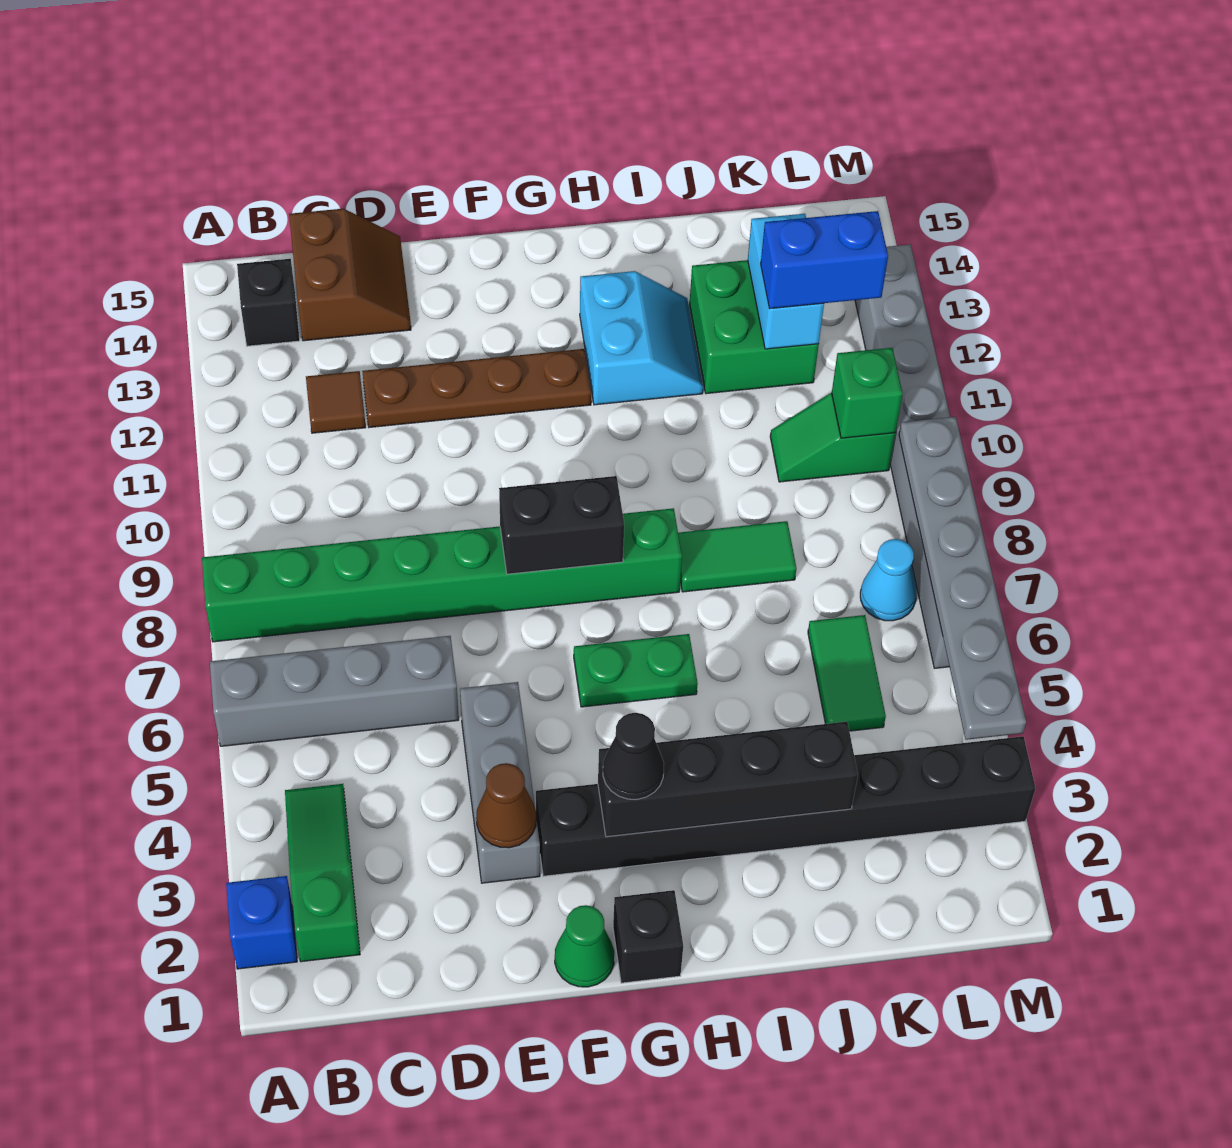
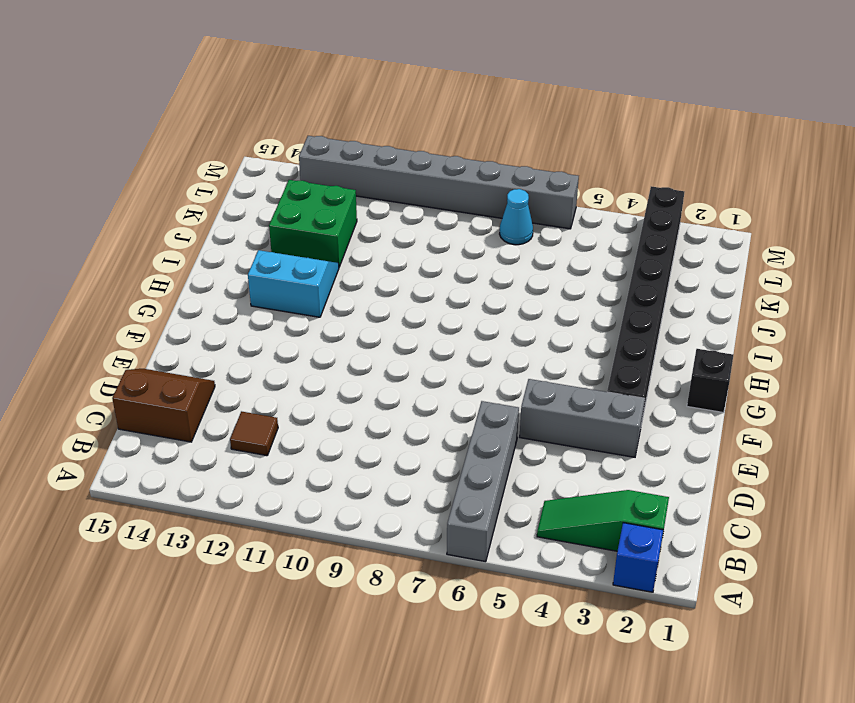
none -> green brick A8:H8 level 1
none -> black brick B14 level 1
none -> brown plate D12:G12 level 1

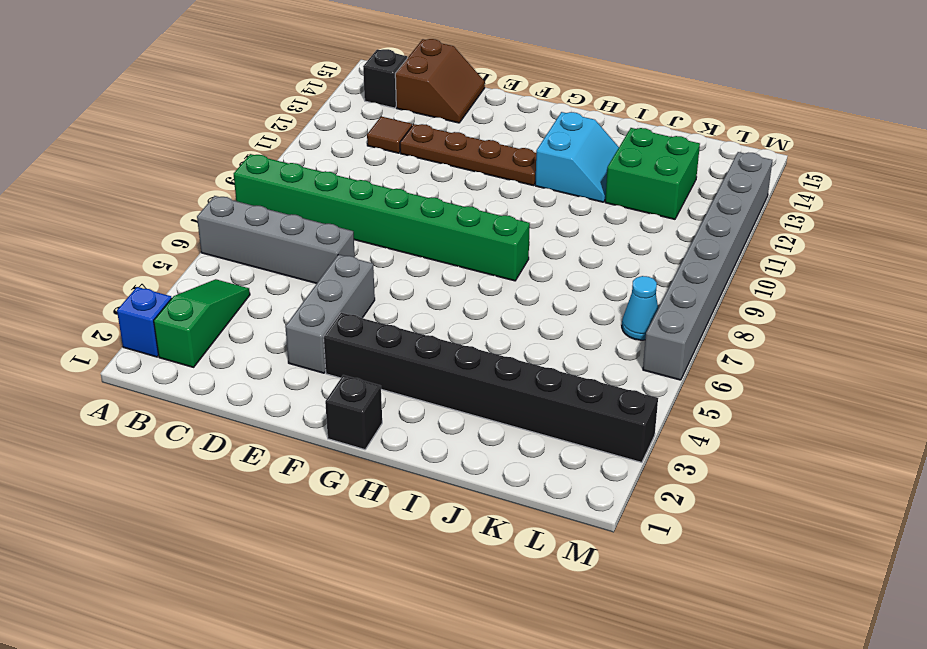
none -> green cone F1 level 1
none -> green plate G6:H6 level 1
none -> green tile I8:J8 level 1

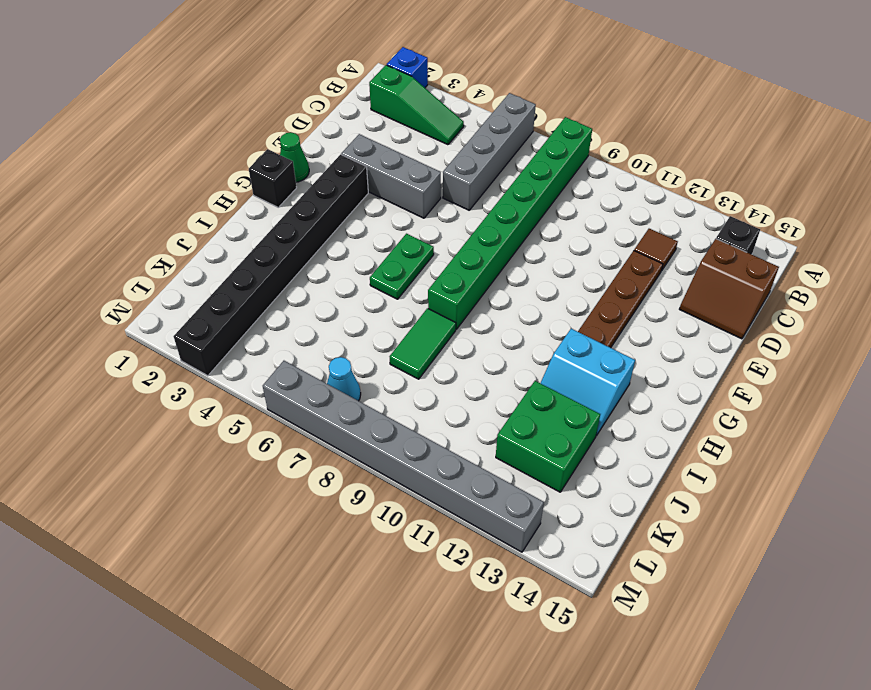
none -> green tile K5:K6 level 1
none -> green slope K10:L10 level 1 top L
none -> brown cone E3 level 2

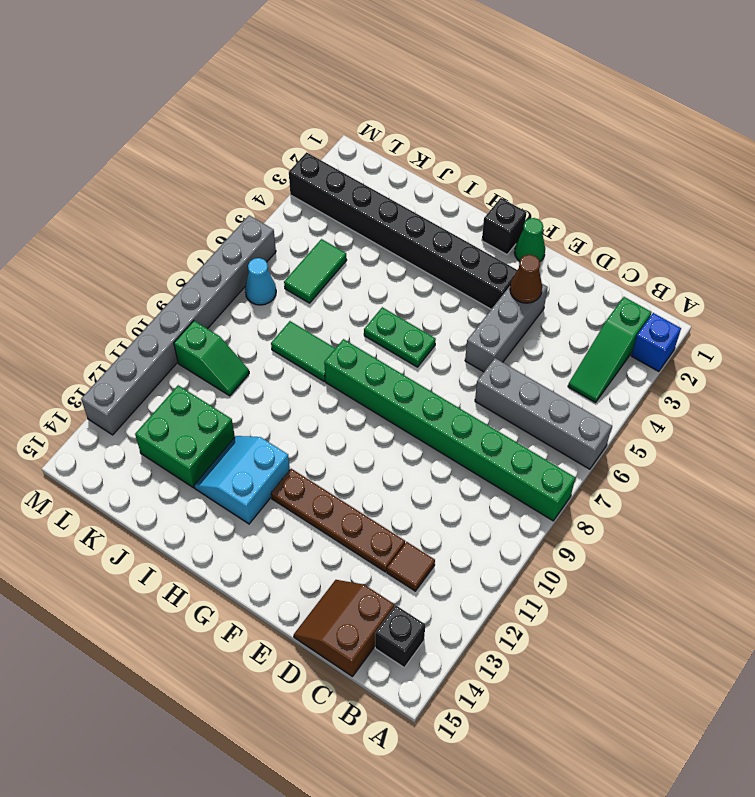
none -> black brick F8:G8 level 2
none -> black brick G3:J3 level 2
none -> cyan brick K12:K13 level 2

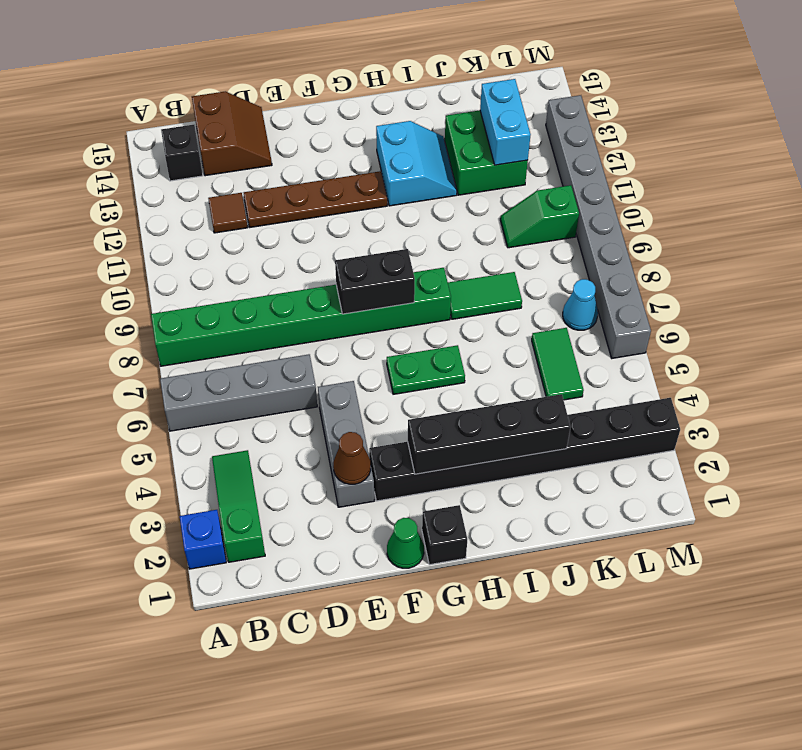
none -> green brick L10 level 2
none -> grey plate M4:M9 level 2
none -> black cone G3 level 3

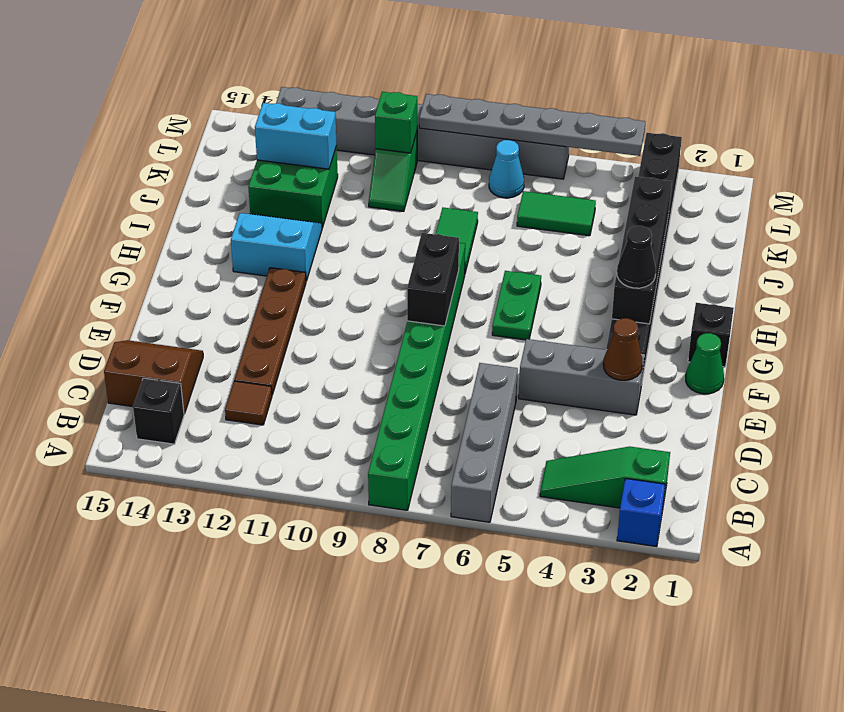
none -> blue brick K12:L12 level 3

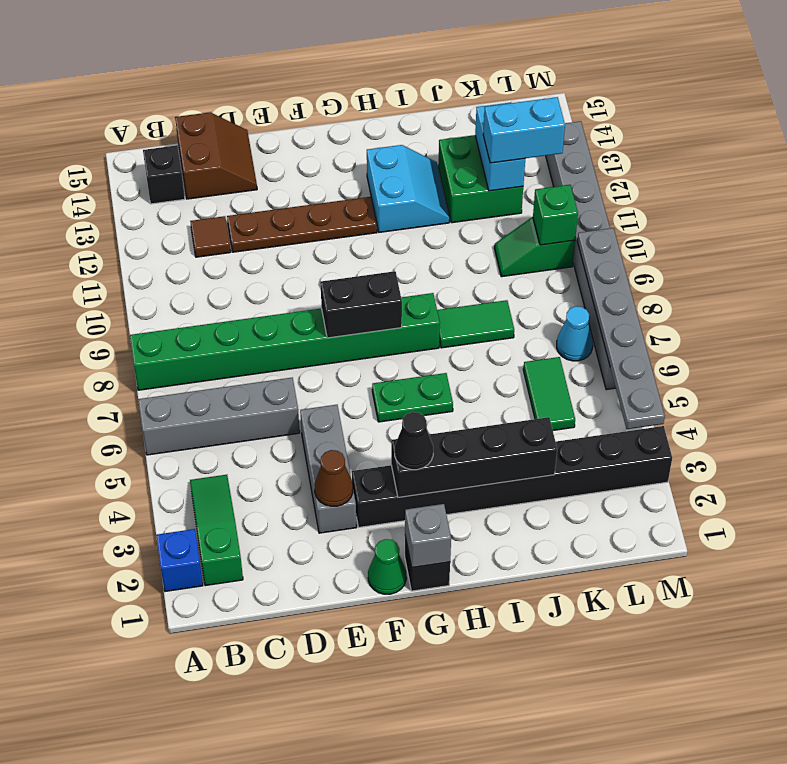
grey brick G1 level 2 -> none
cyan brick K12:L12 level 3 -> blue brick K12:L12 level 3

